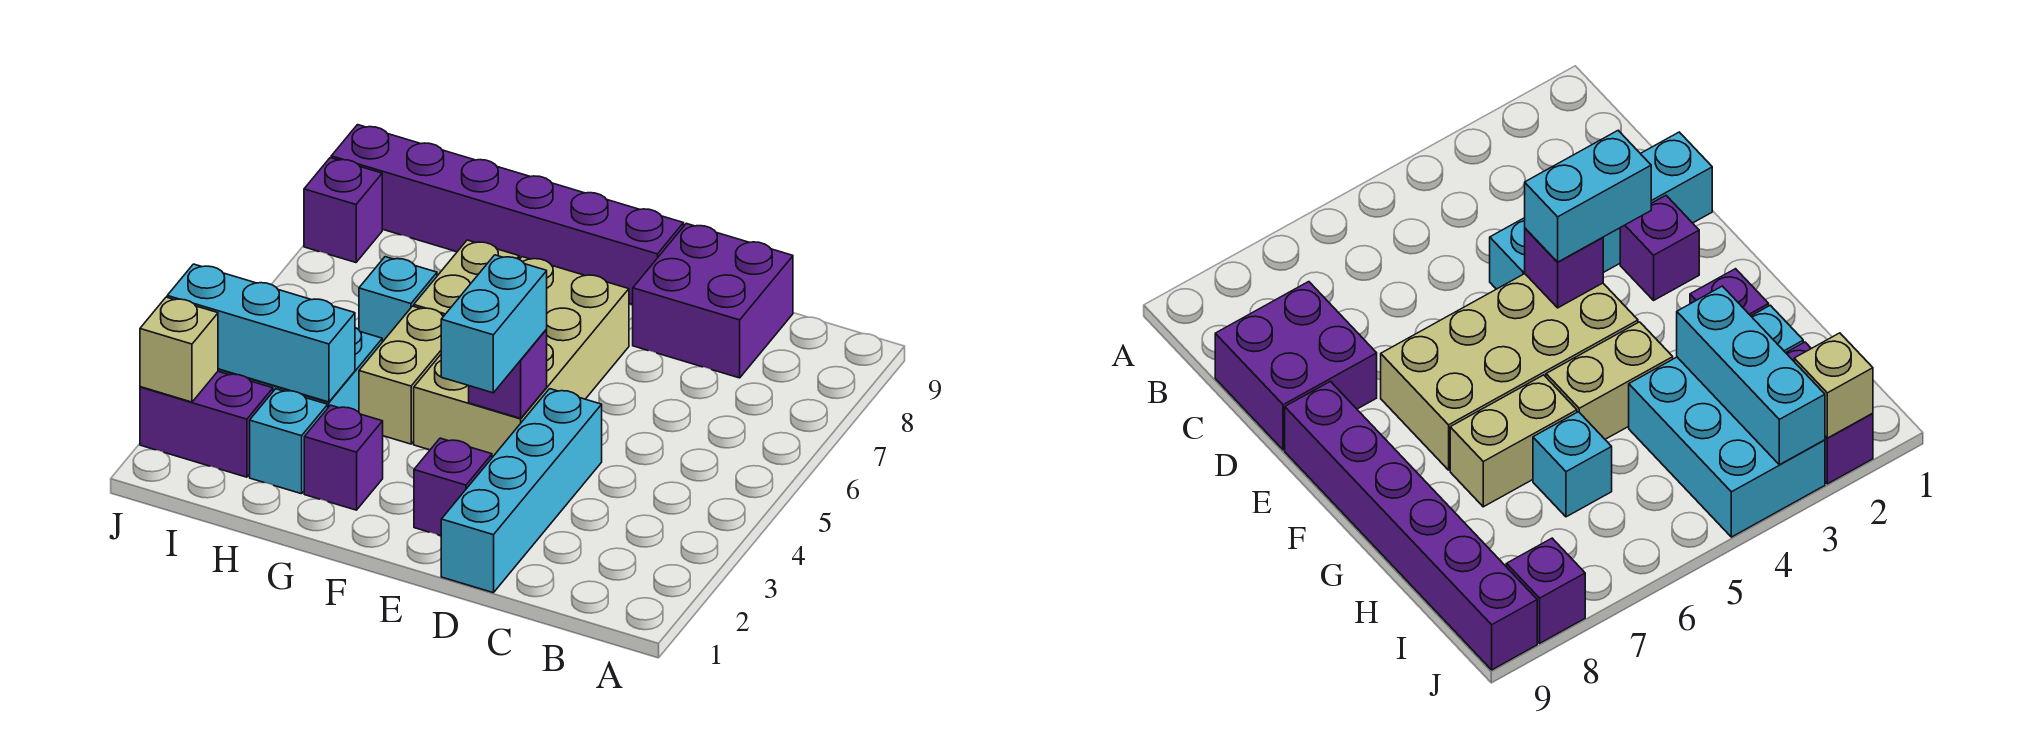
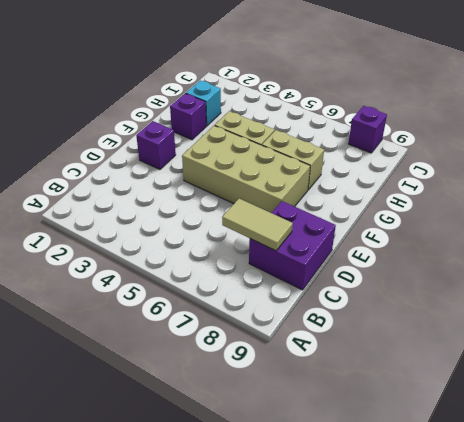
tan tile C7:C8 level 2 -> none
none -> cyan brick D1:D4 level 1
none -> purple brick E9:J9 level 1
none -> cyan brick H3:J4 level 1

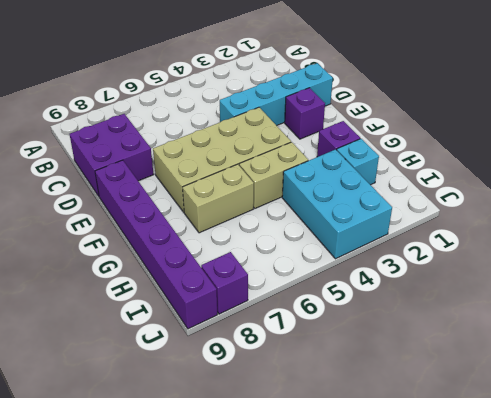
none -> cyan brick H6 level 1
none -> purple brick I2:J2 level 1
none -> purple brick E4 level 2

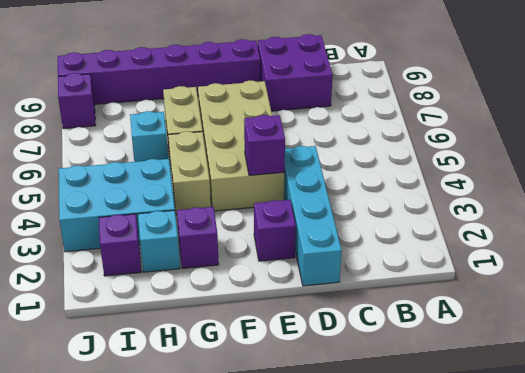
purple brick I2 level 1 -> purple brick I2:J2 level 1
none -> cyan brick H3:J3 level 2
none -> tan brick J2 level 2
none -> cyan brick E3:E4 level 3

